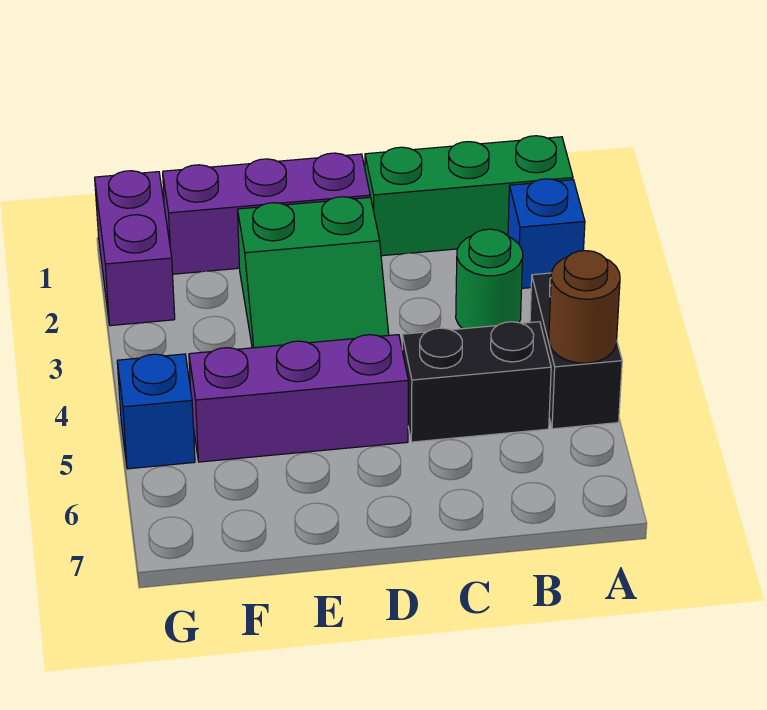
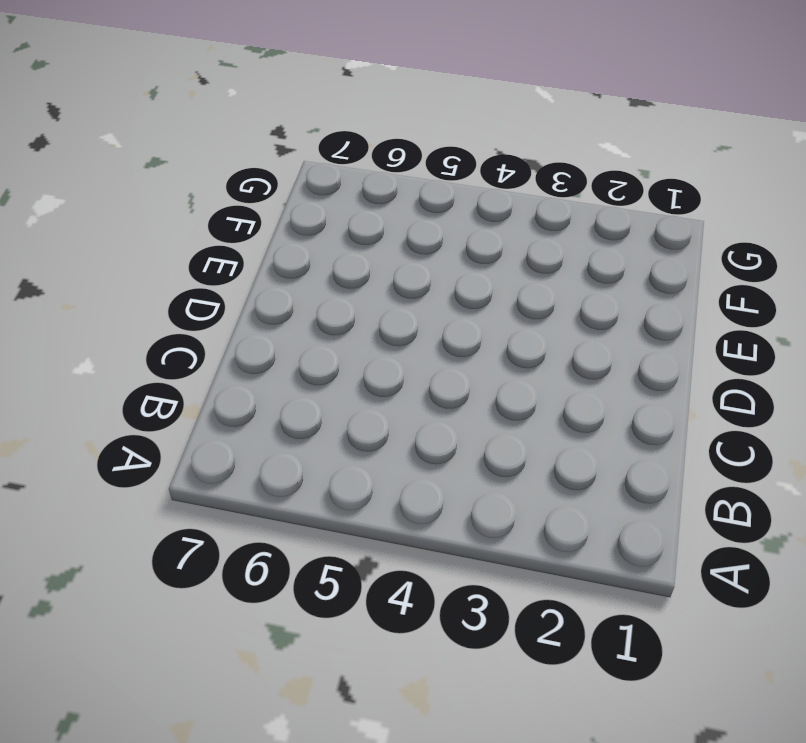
none -> green brick A1:C1 level 1
none -> blue brick A2 level 1

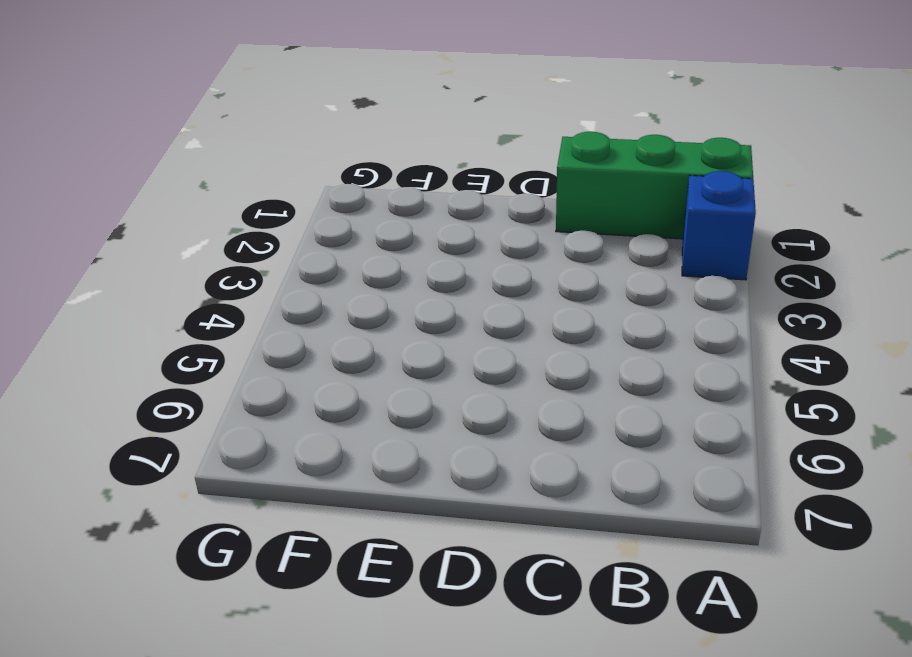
none -> black brick A4:A5 level 1
none -> green round brick B3 level 1

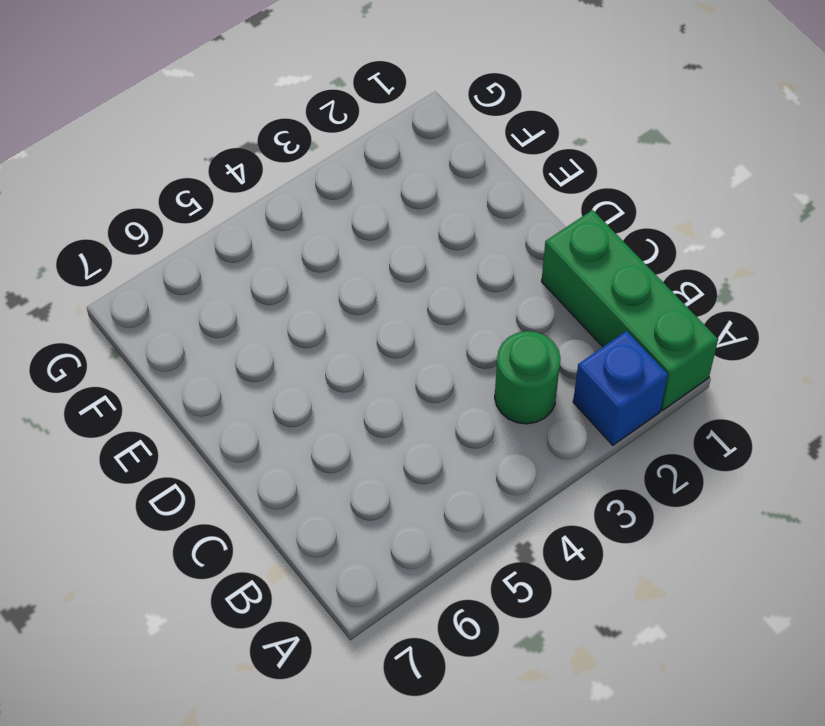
none -> black brick A4:A5 level 1
none -> black brick B5:C5 level 1

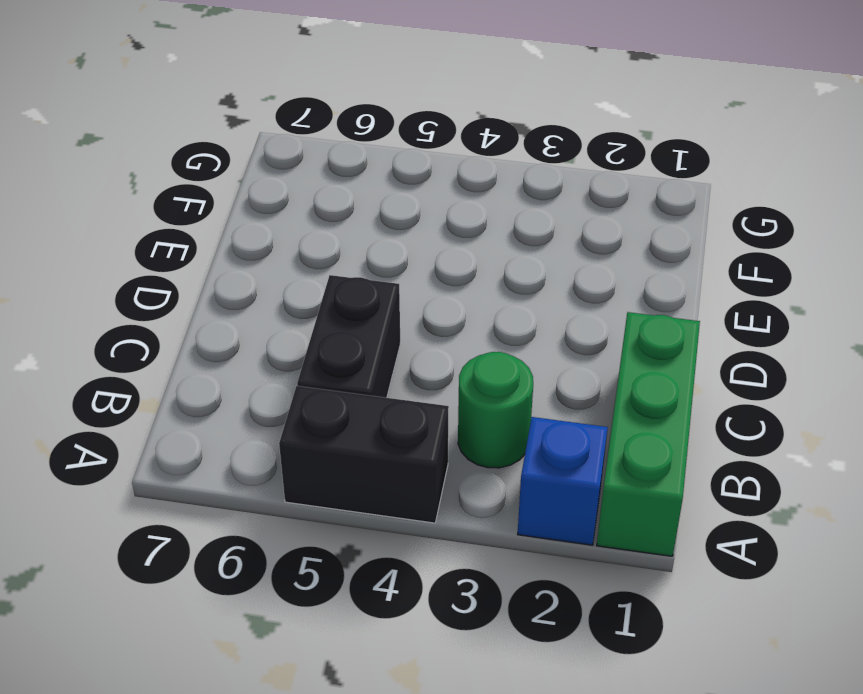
none -> purple brick D1:F1 level 1
none -> green slope D2:E3 level 1 top 2

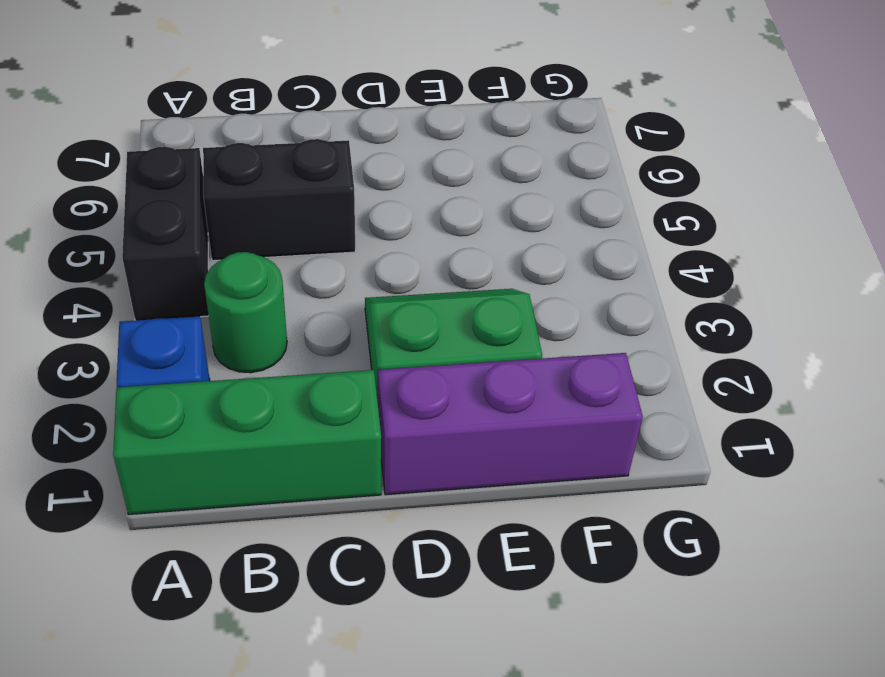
none -> purple brick D5:F5 level 1
none -> purple brick G1:G2 level 1

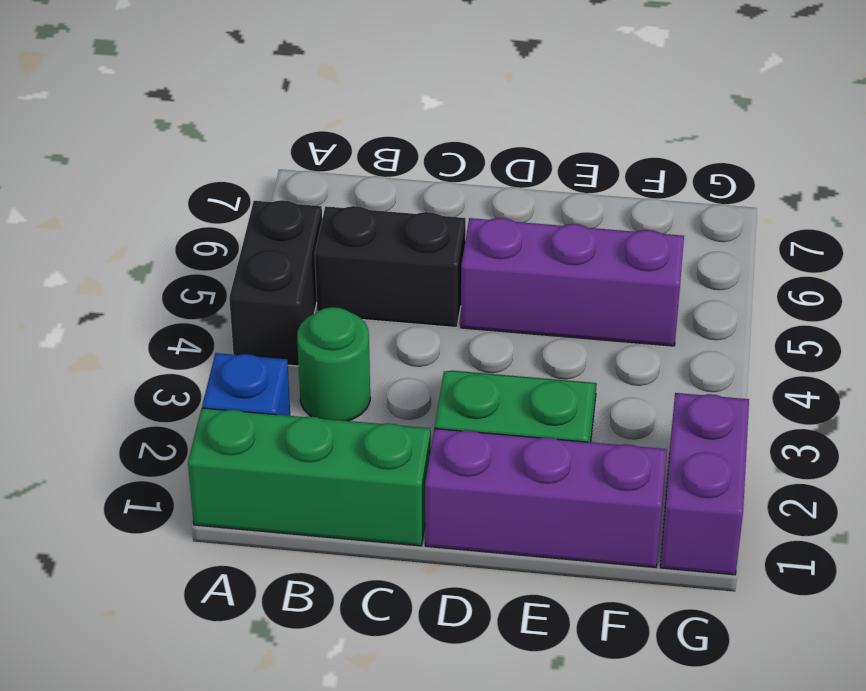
none -> blue brick G5 level 1
none -> brown round brick A5 level 2

